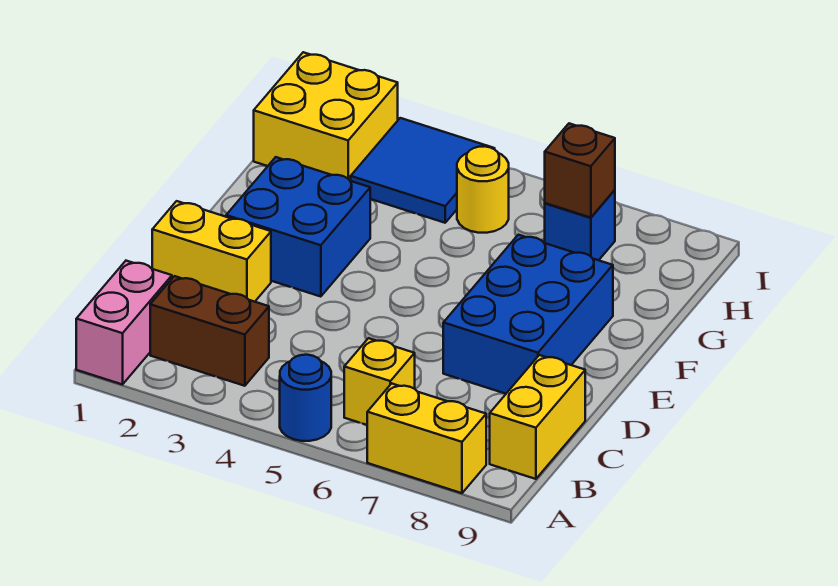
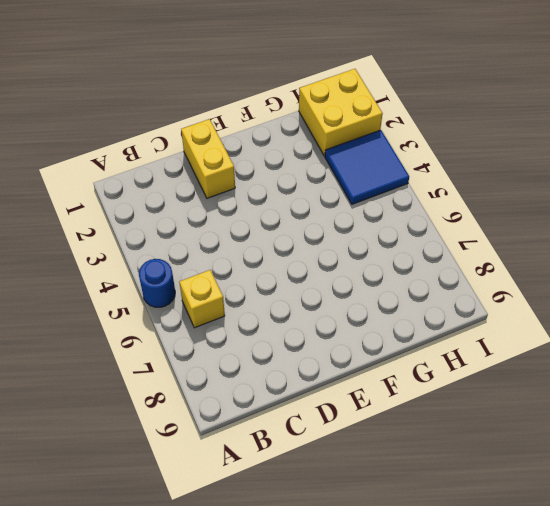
none -> pink brick A1:B1 level 1
none -> yellow brick A7:A8 level 1
none -> brown brick B2:B3 level 1

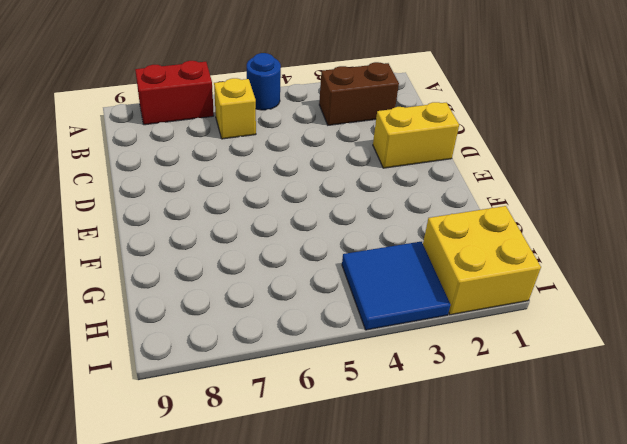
red brick A7:A8 level 1 -> yellow brick A7:A8 level 1
none -> pink brick A1:B1 level 1
none -> yellow brick B9:C9 level 1
none -> blue brick D7:F8 level 1

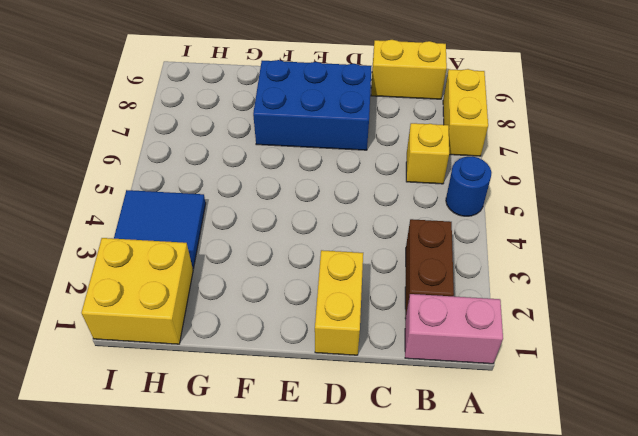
none -> blue brick E2:F3 level 1
none -> yellow round brick H5 level 1
none -> blue brick H7 level 1

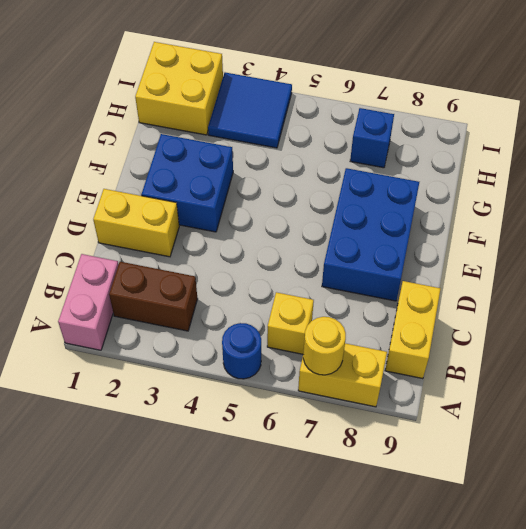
yellow round brick A7 level 2 -> yellow round brick H5 level 1
none -> brown brick H7 level 2

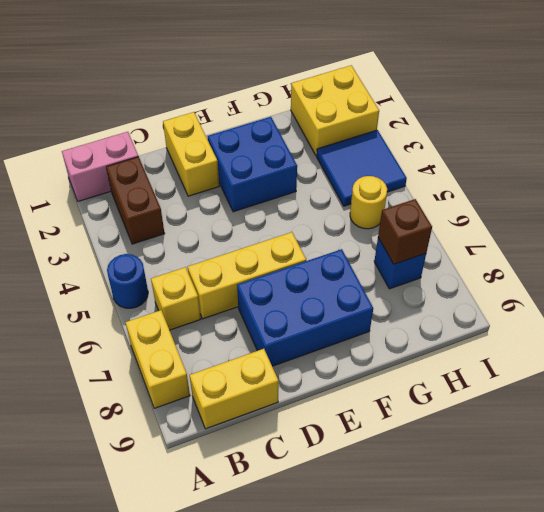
yellow brick C6:E6 level 1 -> none

